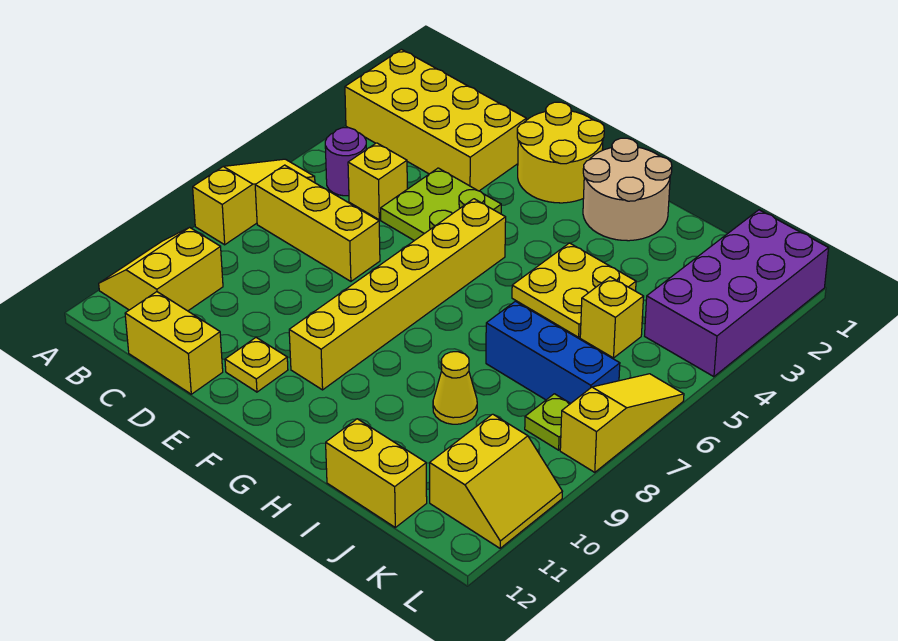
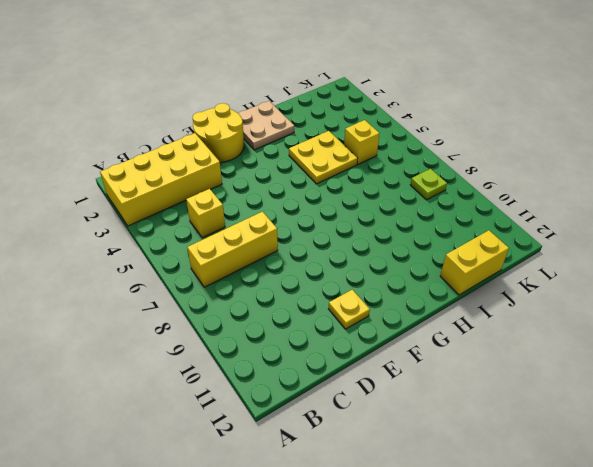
tan plate G1:H2 level 1 -> tan round brick G1:H2 level 1
none -> yellow slope A6:A8 level 1 top 8
none -> yellow slope A10:B11 level 1 top B
none -> purple round brick B5 level 1

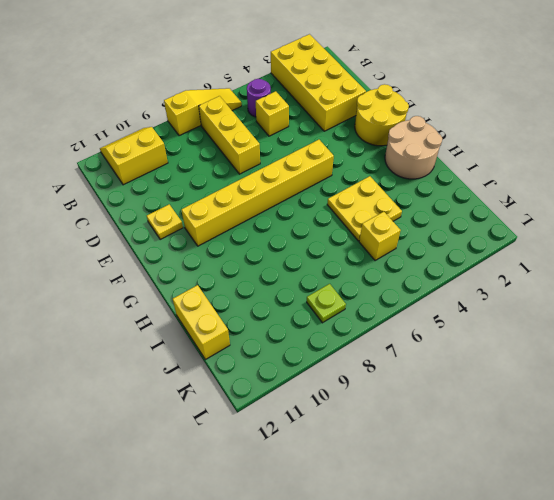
none -> yellow brick C12:D12 level 1
none -> lime plate D4:E5 level 1
none -> blue brick I7:K7 level 1

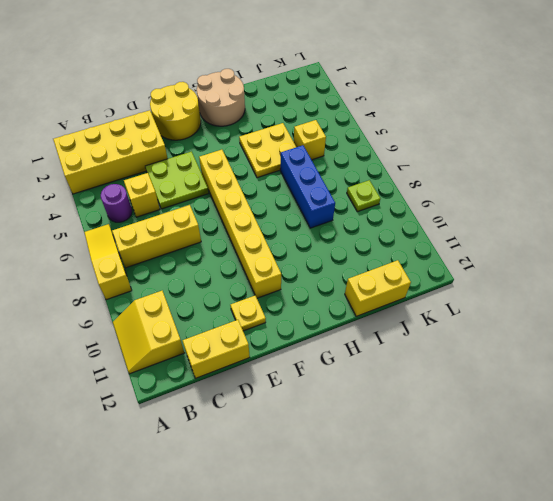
blue brick I6:I8 level 1 -> blue brick I7:K7 level 1
none -> yellow cone I9 level 1
none -> purple brick K1:L4 level 1
none -> yellow slope K10:L11 level 1 top K

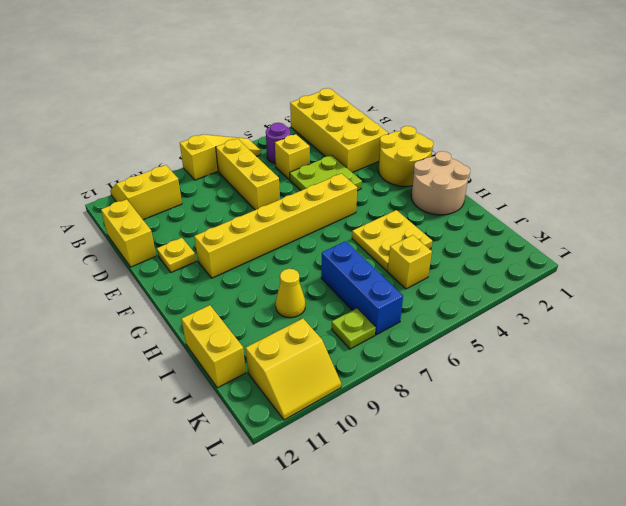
none -> purple brick K1:L4 level 1
none -> yellow slope L6:L8 level 1 top 8

